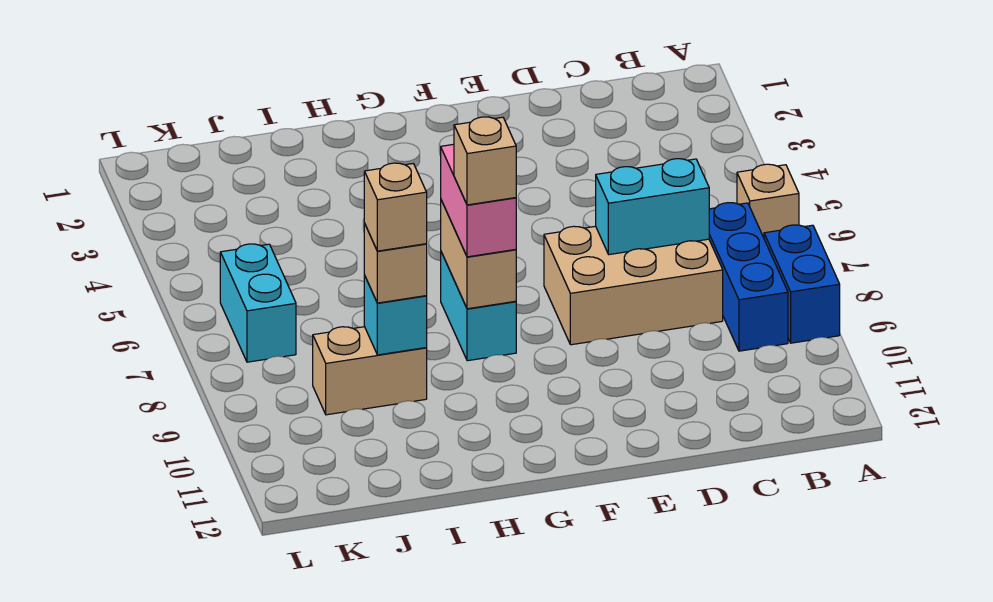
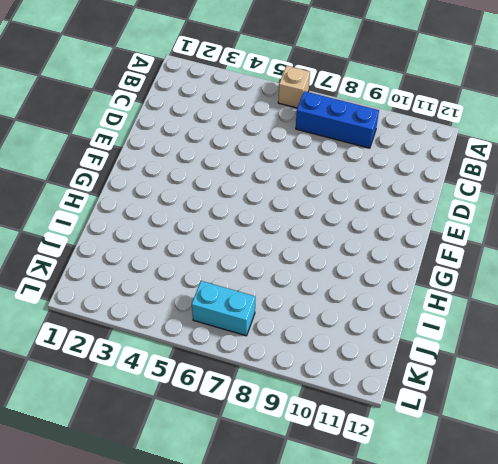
none -> blue brick A8:A9 level 1
none -> tan brick C7:E8 level 1
none -> cyan brick G7:G8 level 1

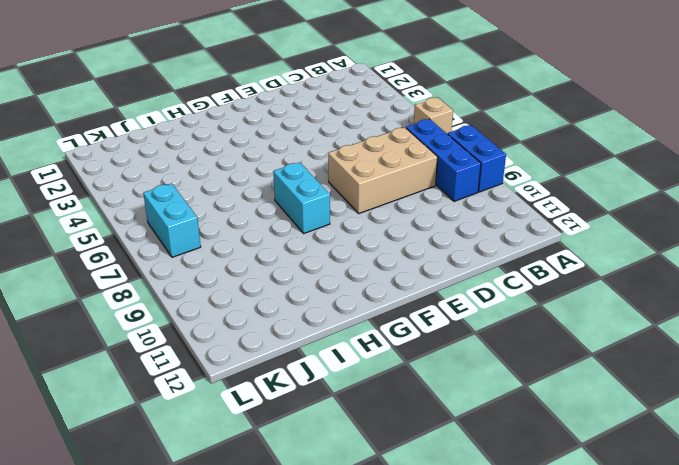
none -> tan brick I9:J9 level 1
none -> cyan brick C7:D7 level 2
none -> tan brick G7:G8 level 2

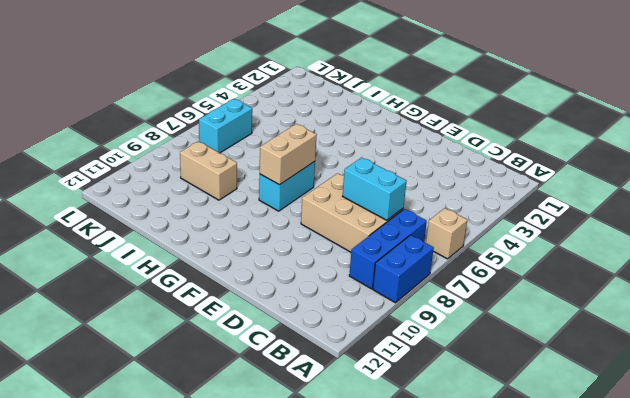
none -> cyan brick I9 level 2
none -> pink brick G7:G8 level 3
none -> tan brick I9 level 3

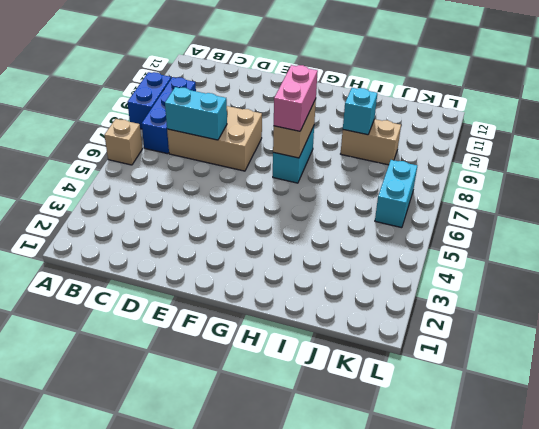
none -> tan brick I9 level 3
none -> tan brick G8 level 4
none -> tan brick I9 level 4

